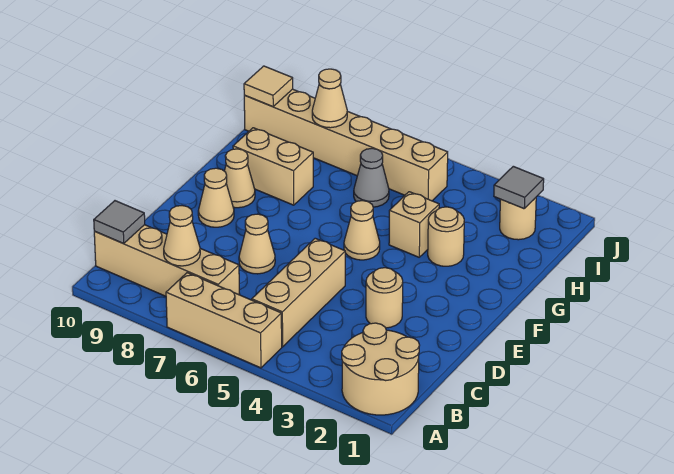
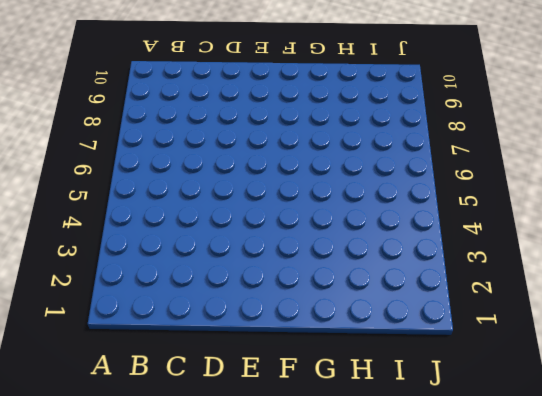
none -> tan round brick A1:B2 level 1
none -> tan brick A5:A7 level 1
none -> tan brick B5:D5 level 1

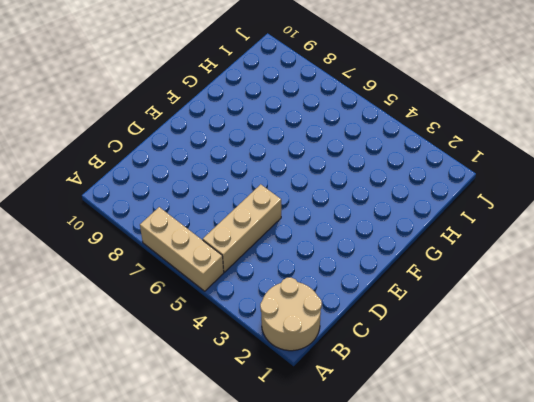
none -> tan brick B7:B10 level 1
none -> tan round brick D3 level 1
none -> tan cone D7 level 1

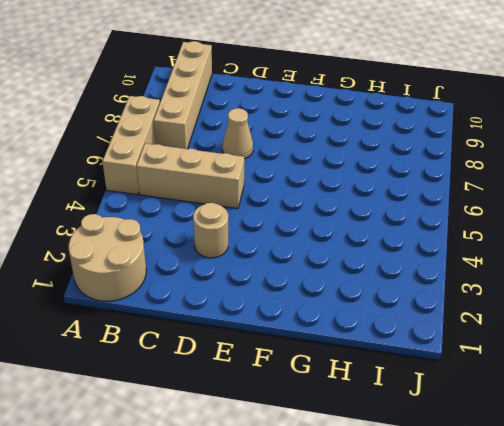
none -> tan cone E9 level 1
none -> tan cone F5 level 1
none -> tan cone F9 level 1

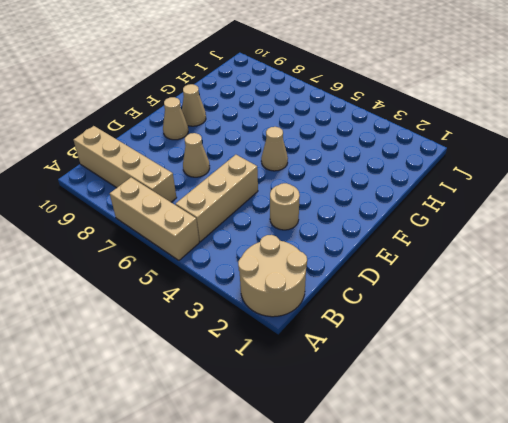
none -> tan round brick G3 level 1
none -> tan brick G4 level 1
none -> tan brick G8:G9 level 1

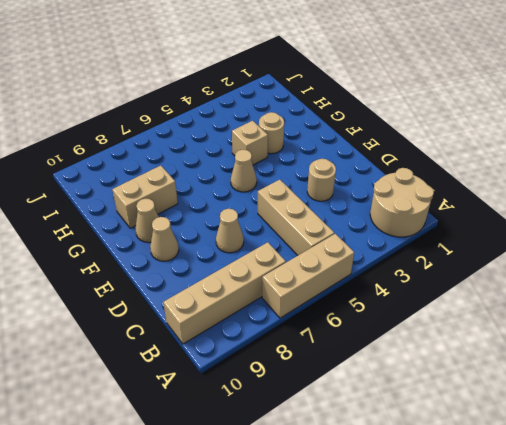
none -> grey cone H6 level 1
none -> tan round brick I2 level 1
none -> tan brick I5:I10 level 1

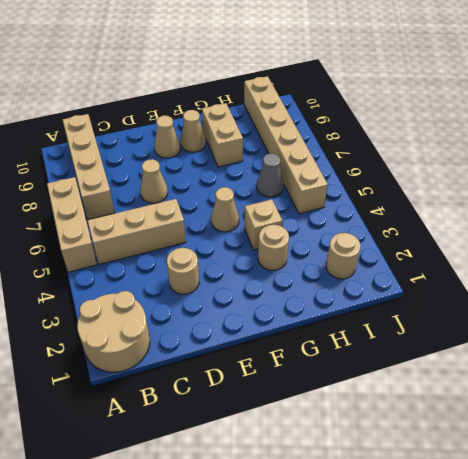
none -> tan cone B8 level 2
none -> grey tile B10 level 2
none -> grey tile I2 level 2

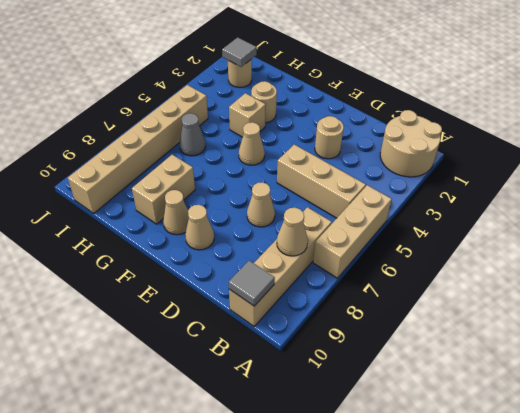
none -> tan cone I8 level 2
none -> tan tile I10 level 2

